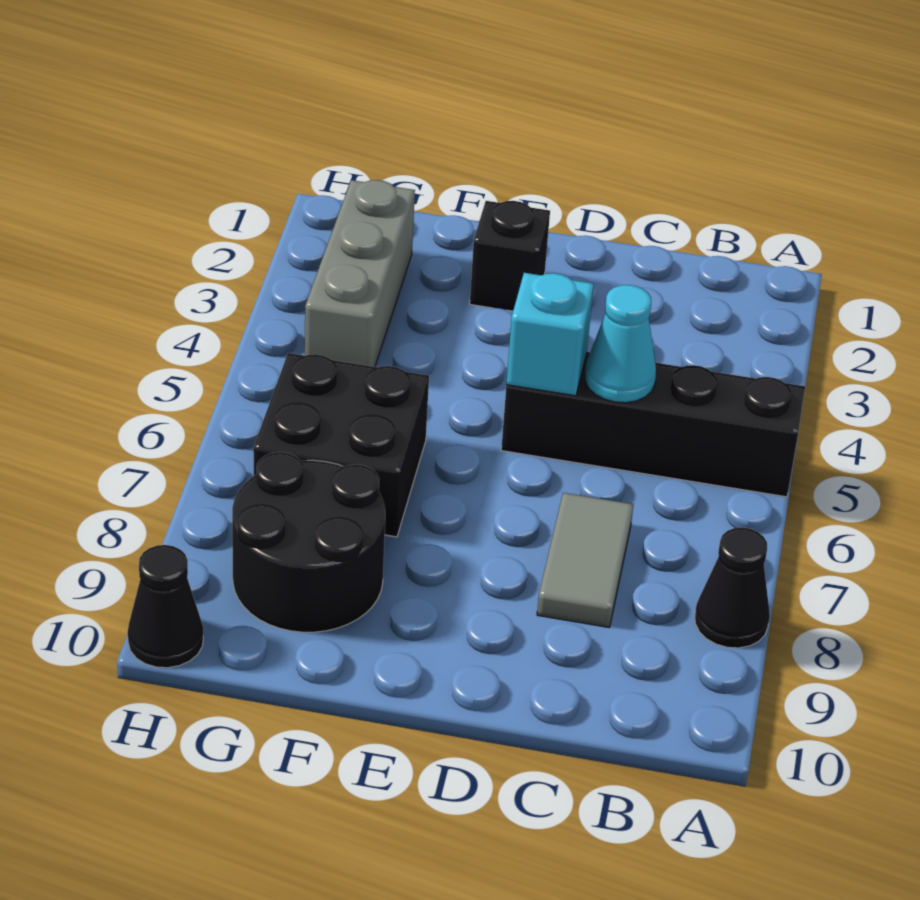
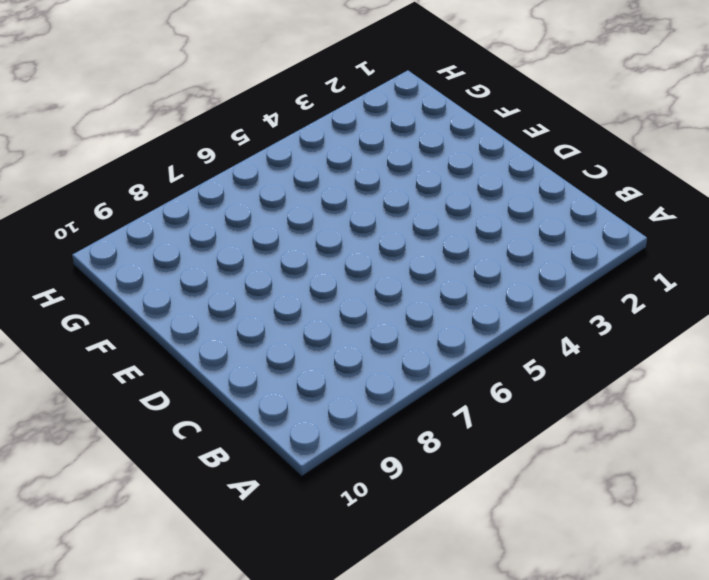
none -> black brick A5:D5 level 1
none -> black cone A8 level 1

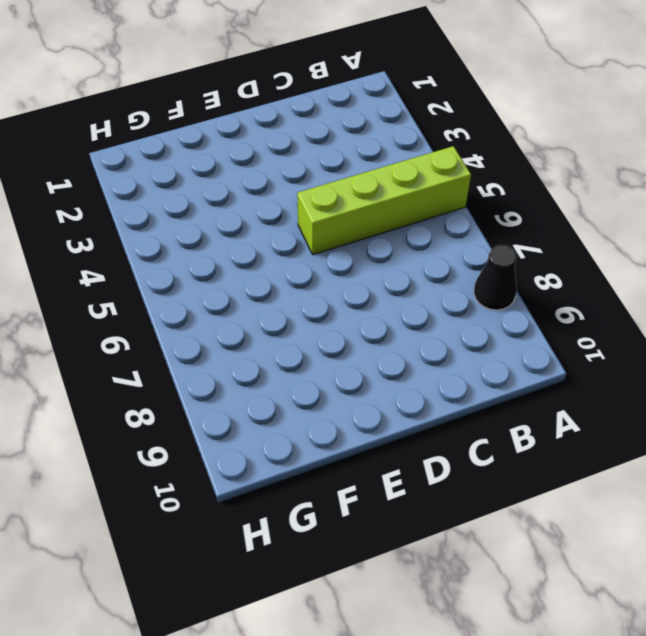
lime brick A5:D5 level 1 -> black brick A5:D5 level 1
none -> grey tile C7:C8 level 1
none -> black brick E2 level 1

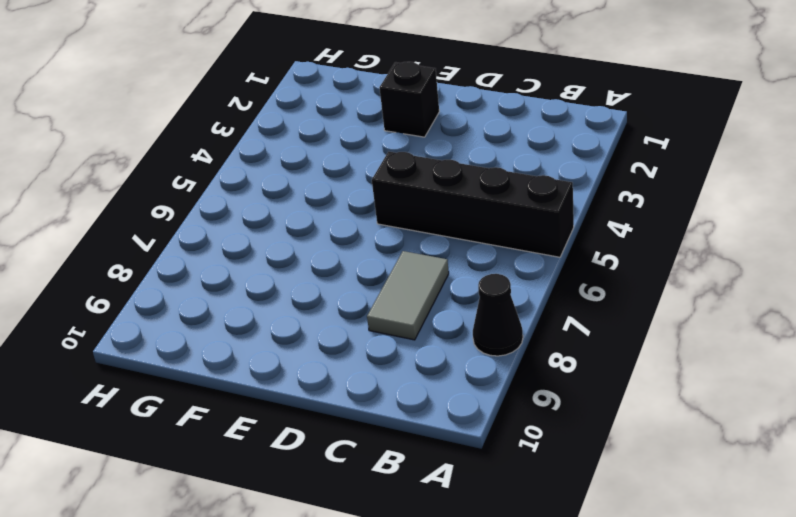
none -> black brick F6:G7 level 1
none -> black round brick F8:G9 level 1

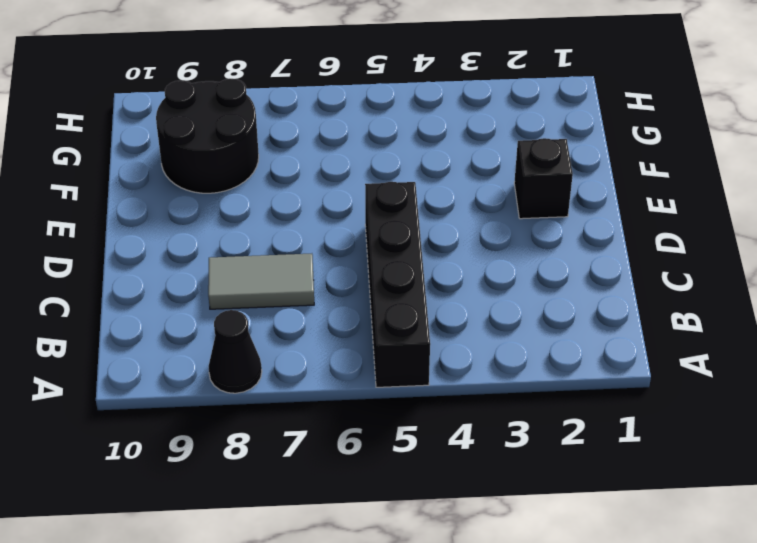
none -> black brick F6:G7 level 1
none -> grey brick G2:G4 level 1

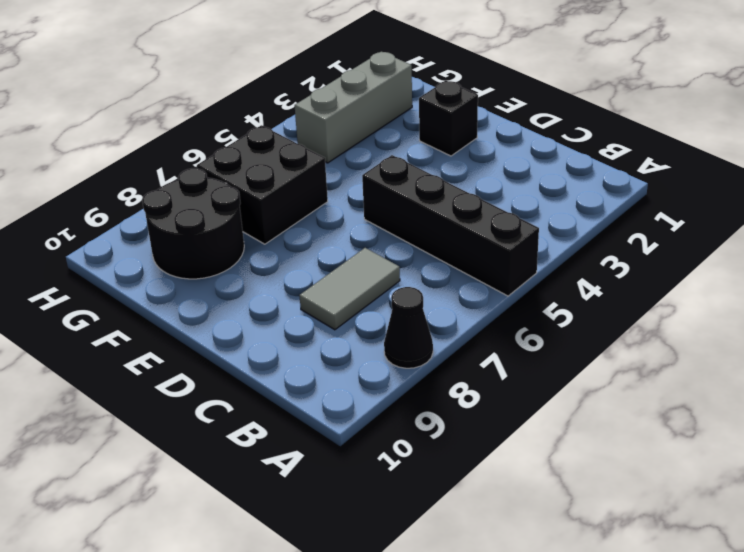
none -> black cone H10 level 1
none -> cyan cone C5 level 2

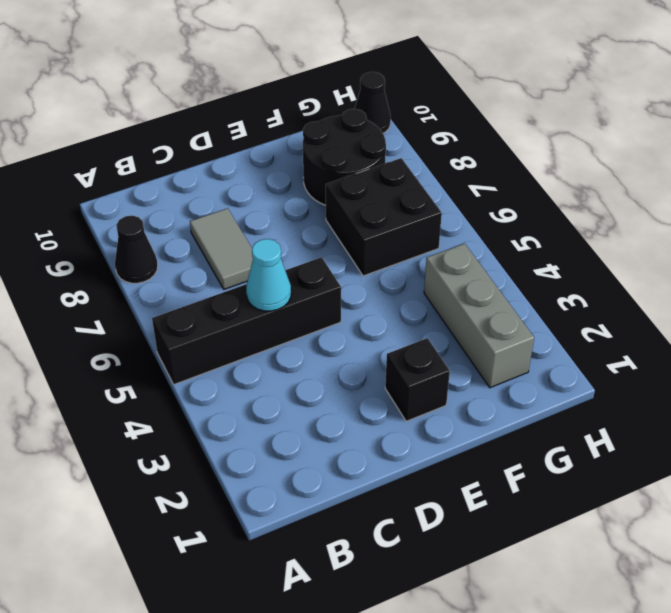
none -> cyan brick D5 level 2

